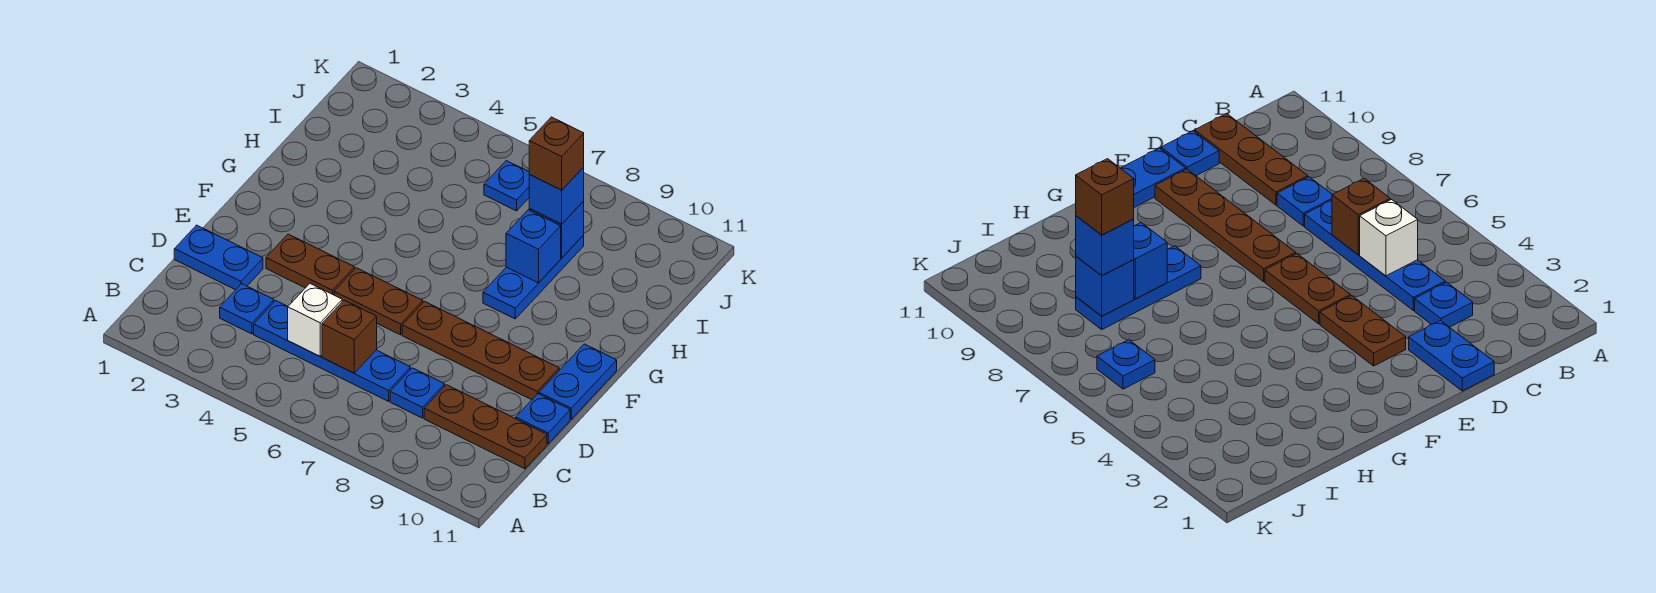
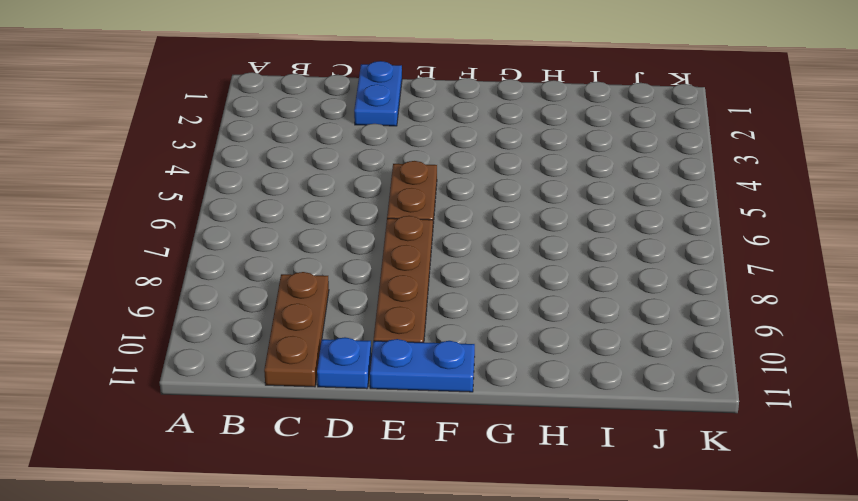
none -> blue plate C3 level 1
none -> blue plate C4:C7 level 1
none -> blue plate C8 level 1

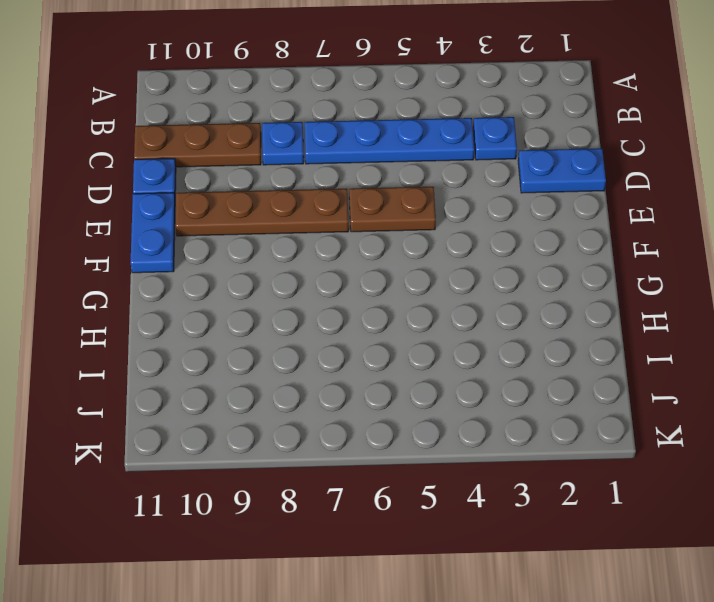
none -> brown plate E3:E4 level 1
none -> blue plate G8:I8 level 1
none -> blue plate J6 level 1

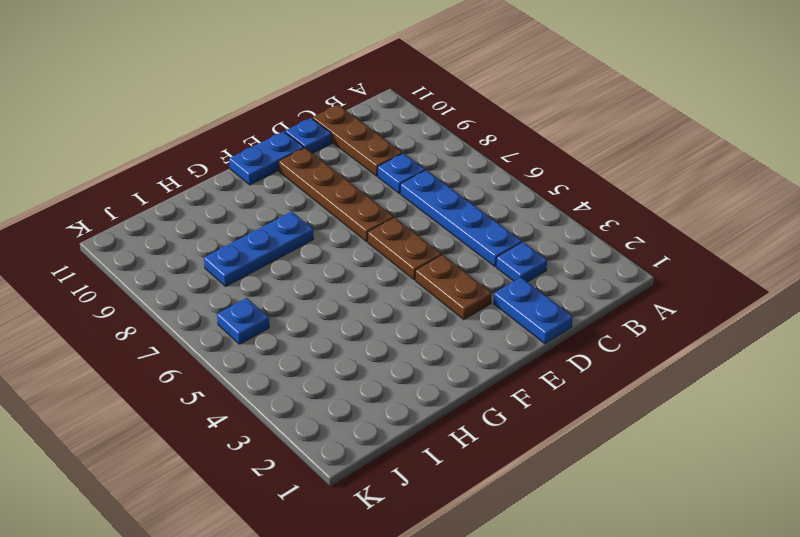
none -> white brick C5 level 2
none -> brown brick C6 level 2
none -> blue brick H8 level 2

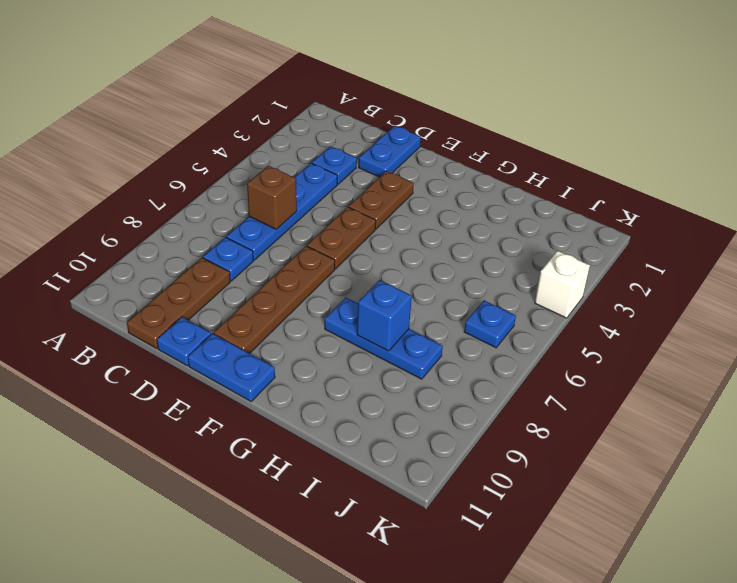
white brick K4 level 1 -> white brick C5 level 2
none -> blue brick I8 level 2
none -> blue brick I8 level 3
none -> brown brick I8 level 4

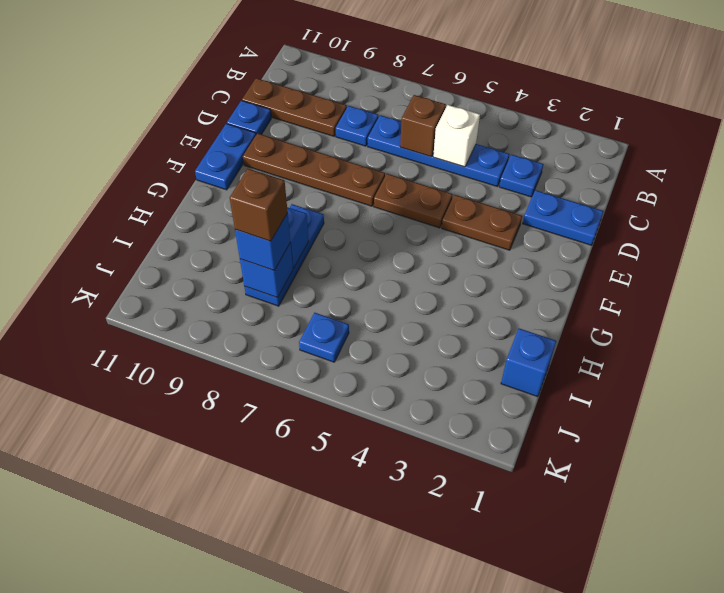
blue brick I1 level 1 -> none

